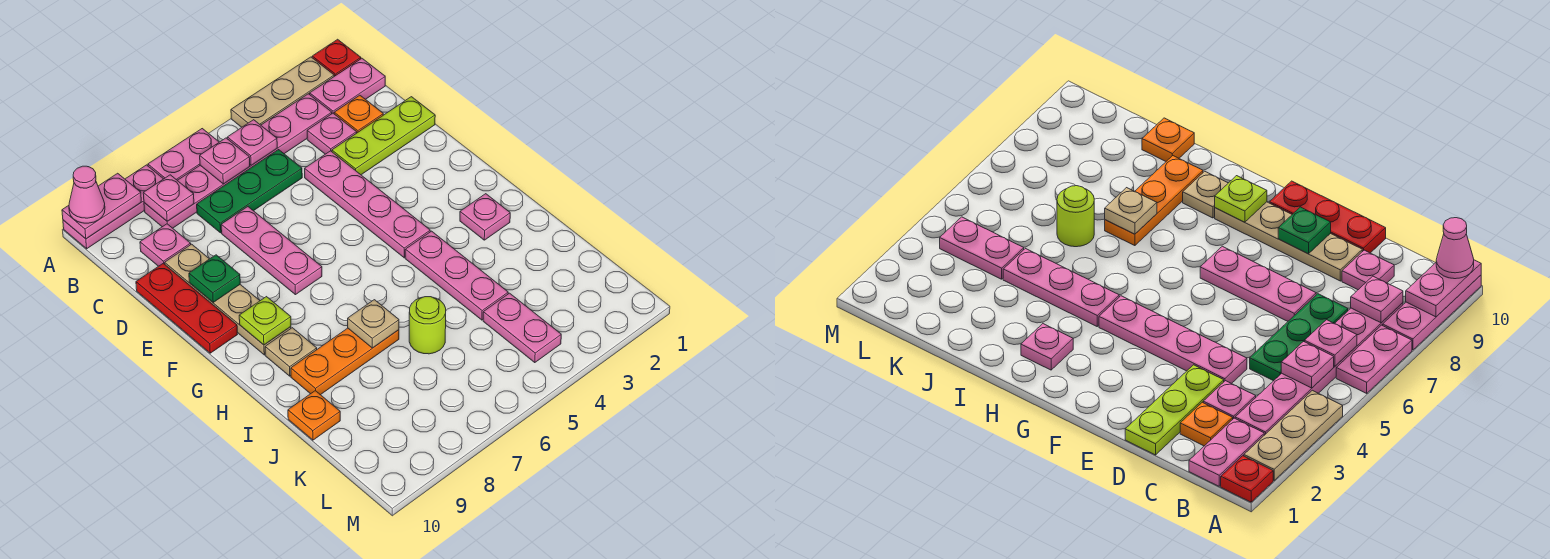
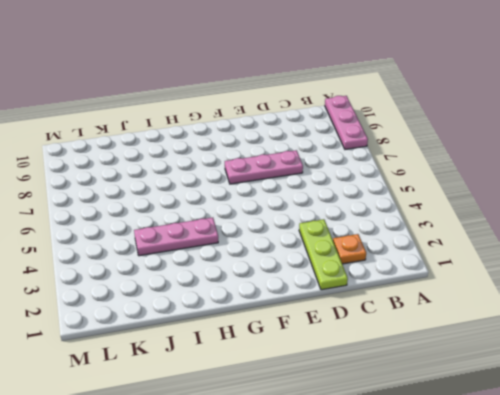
none -> red plate A1 level 1
none -> tan plate A2:A4 level 1
none -> pink plate A6:A7 level 1
none -> pink plate B1:B2 level 1

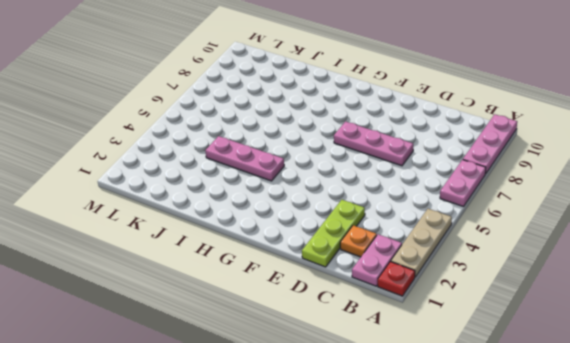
none -> pink plate B3:B8 level 1
none -> pink plate C3 level 1
none -> green plate C5:C7 level 1
none -> pink plate C9 level 1

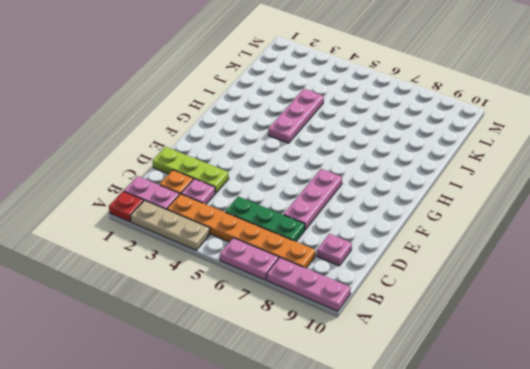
orange plate B3:B8 level 1 -> pink plate B3:B8 level 1
none -> pink plate D4:G4 level 1
none -> tan plate D9:G9 level 1
none -> red plate D10:F10 level 1
none -> pink plate H2 level 1

